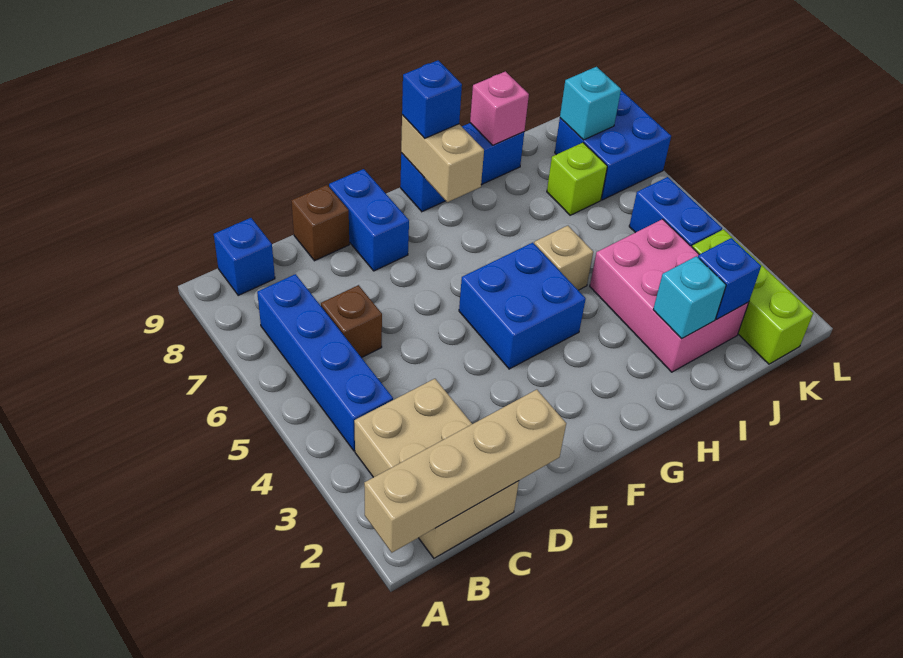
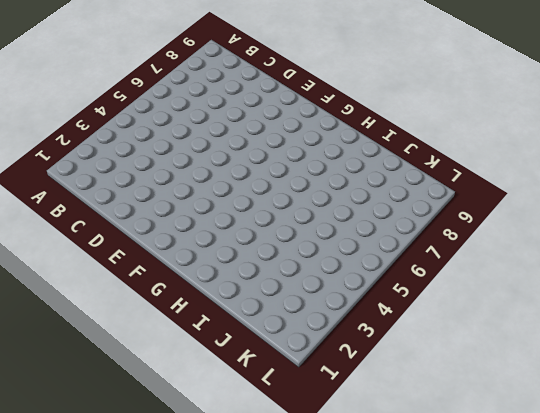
none -> tan brick B1:C3 level 1
none -> blue brick B4:B7 level 1
none -> blue brick B9 level 1

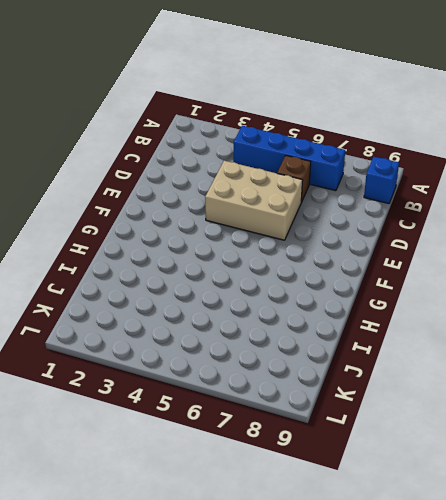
tan brick D4:E6 level 1 -> tan brick B1:C3 level 1
none -> brown brick D9 level 1
none -> blue brick E8:E9 level 1
none -> blue brick F4:G5 level 1

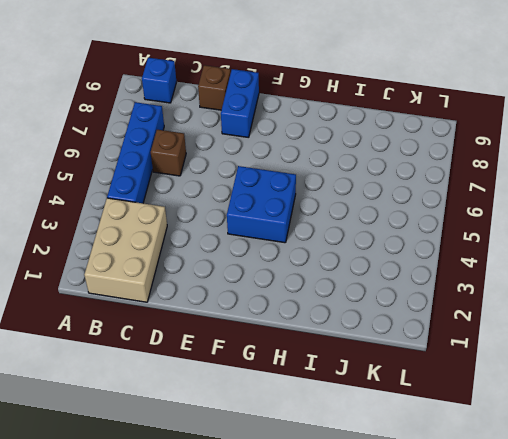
none -> blue brick G9:I9 level 1
none -> tan brick H5 level 1
none -> pink brick I2:J4 level 1

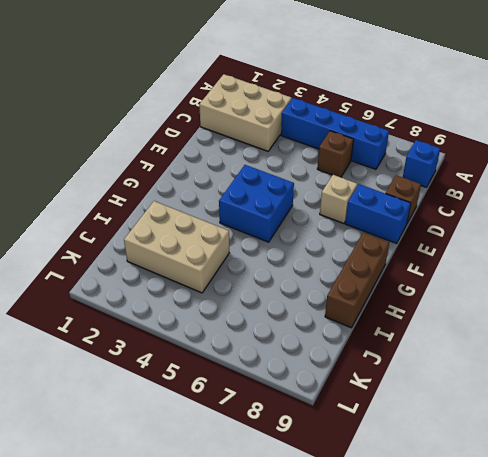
tan brick E7 level 1 -> tan brick H5 level 1
brown brick G9:I9 level 1 -> blue brick G9:I9 level 1
tan brick I2:J4 level 1 -> pink brick I2:J4 level 1
none -> lime brick J7 level 1
none -> lime brick K1:K3 level 1
none -> blue brick K4:K5 level 1

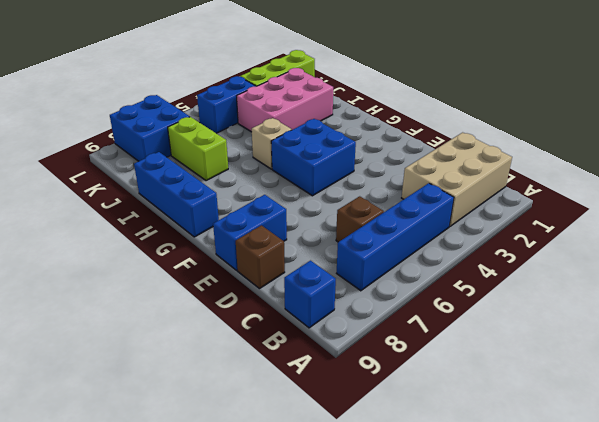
lime brick I7:J7 level 1 -> lime brick J7 level 1
none -> tan brick A1:D1 level 2
none -> tan brick G8:G9 level 2
none -> cyan brick I2 level 2

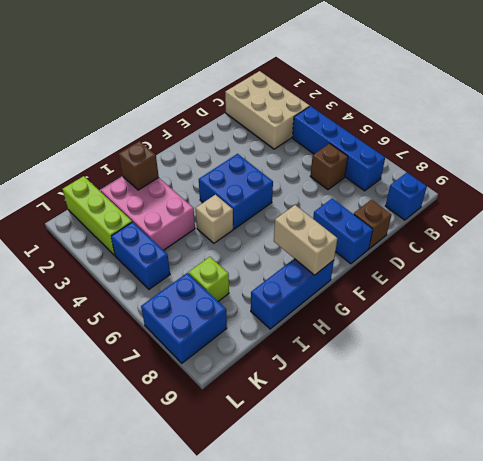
brown brick I2 level 2 -> cyan brick I2 level 2
none -> tan brick A1:D1 level 2
none -> pink brick I9 level 2
none -> blue brick J2 level 2

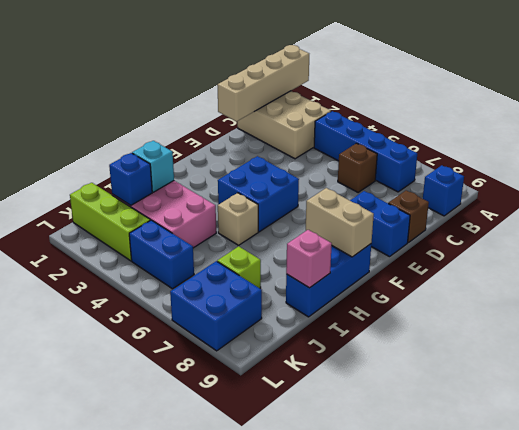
none -> cyan brick K8 level 2
none -> blue brick G9 level 3

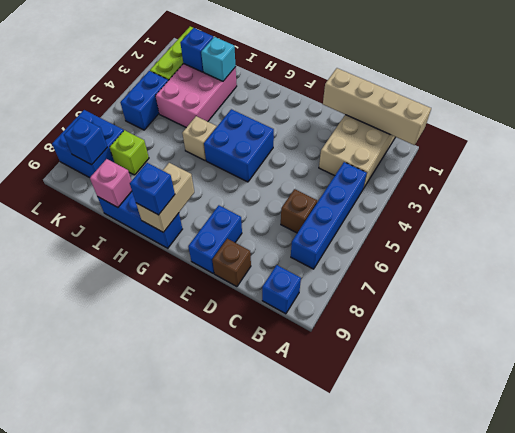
blue brick K8 level 2 -> cyan brick K8 level 2

